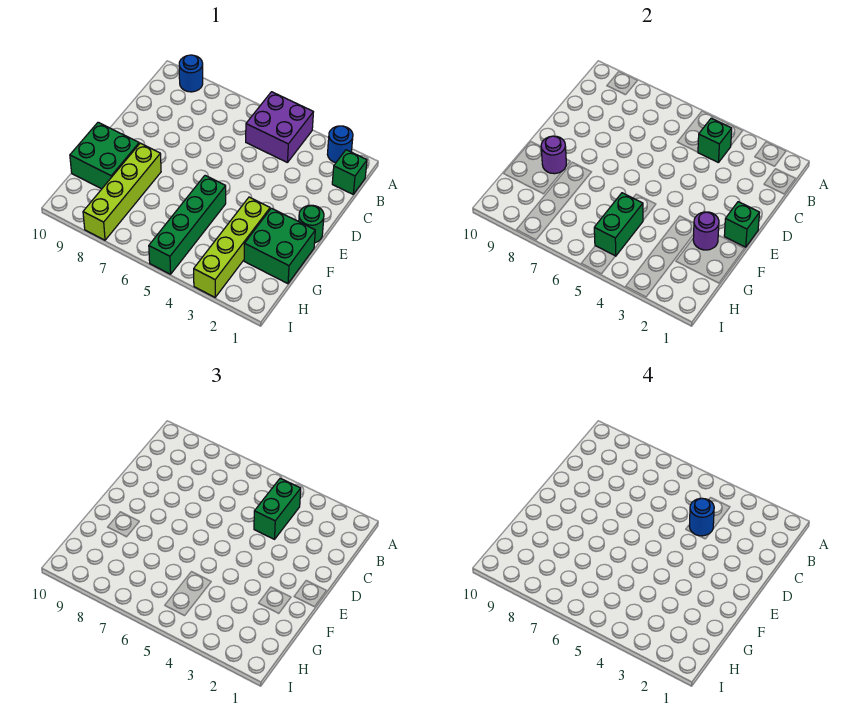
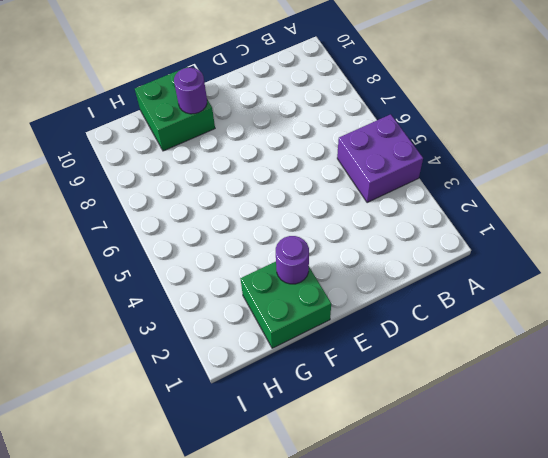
none -> blue round brick A2 level 1
none -> blue round brick A9 level 1
none -> green brick B1 level 1

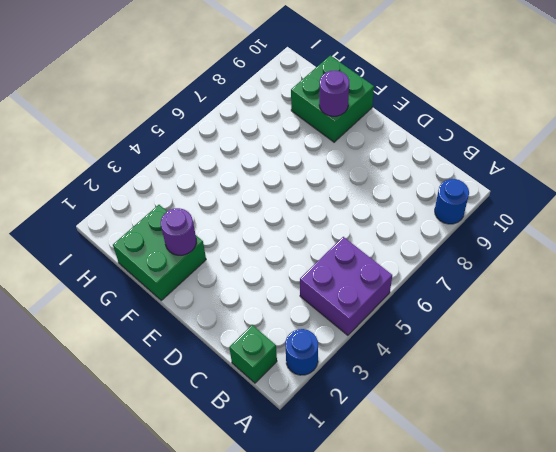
none -> green round brick E1 level 1
none -> lime brick F3:I3 level 1
none -> green brick F5:I5 level 1

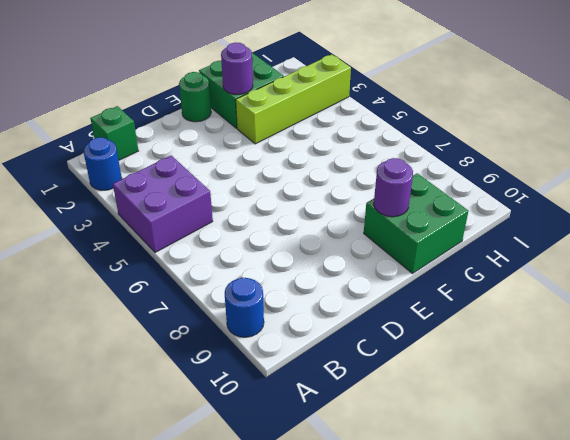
none -> green brick F5:I5 level 1
none -> lime brick F8:I8 level 1
none -> green brick B4 level 2

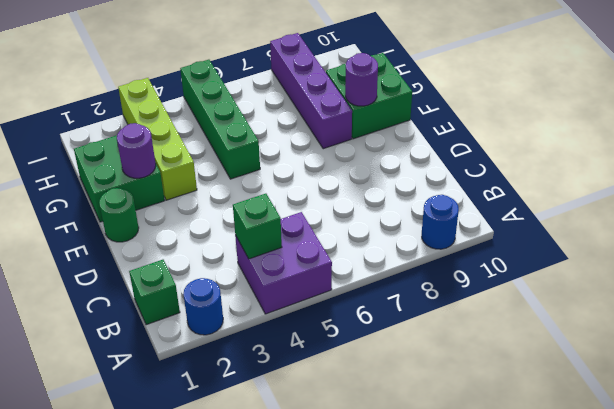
purple brick F8:I8 level 1 -> lime brick F8:I8 level 1
none -> green brick E1 level 2
none -> green brick G5:H5 level 2
none -> green brick B4:C4 level 3

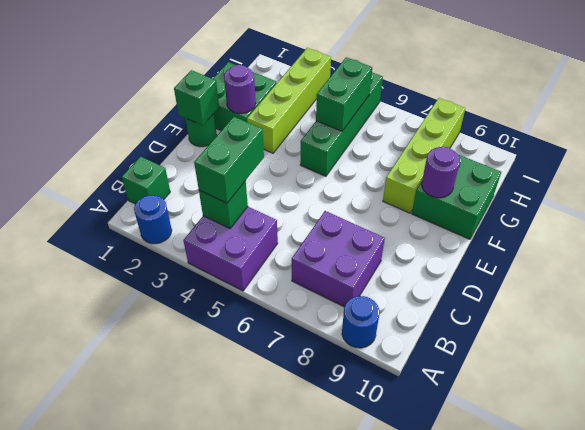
purple brick B7:C8 level 1 -> none
none -> blue round brick C4 level 4

